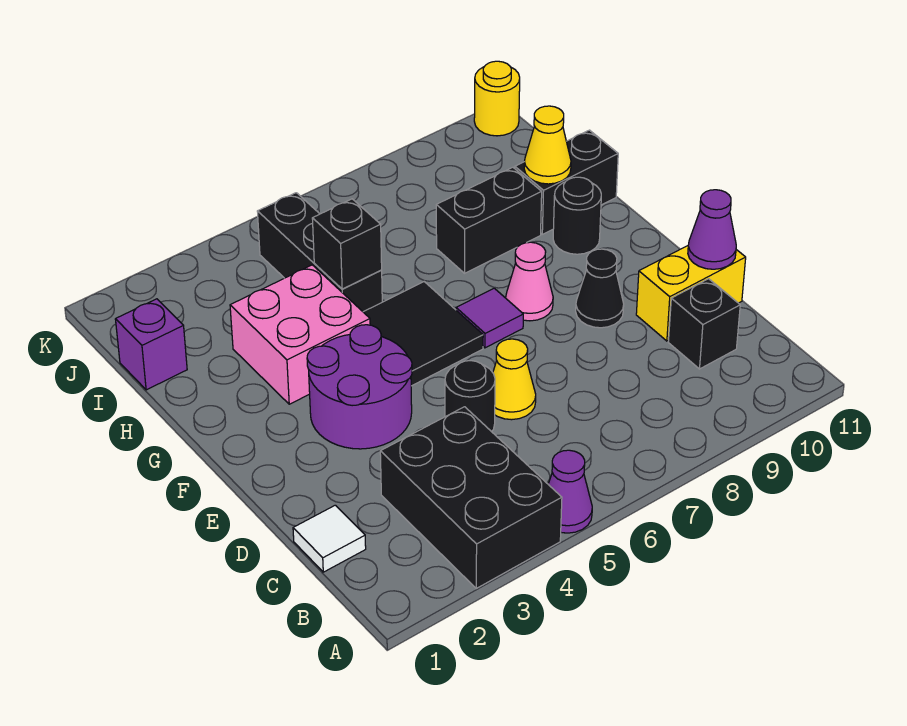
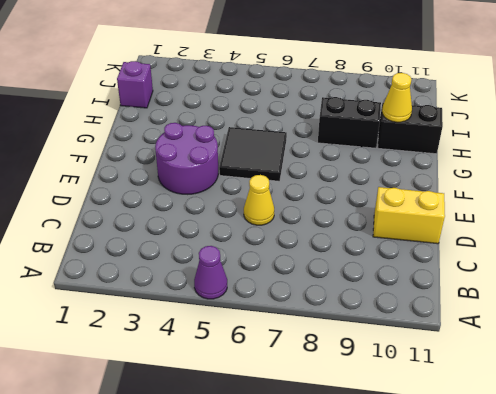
none -> black brick A3:C4 level 1
none -> white tile C1 level 1
none -> black brick C10 level 1

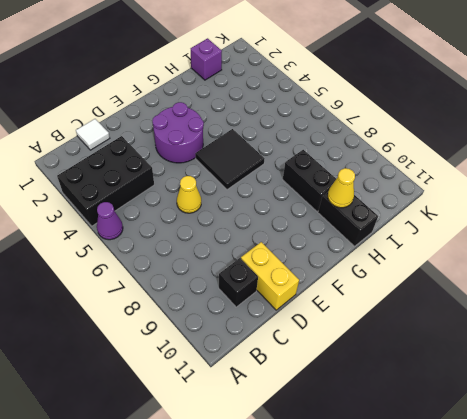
none -> black round brick D5 level 1
none -> black cone E9 level 1
none -> purple tile F7 level 1

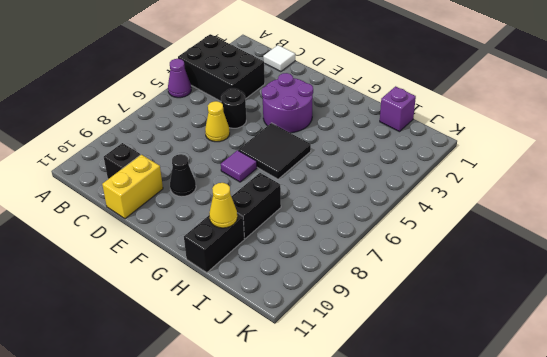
none -> pink cone F8 level 1
none -> pink brick G3:H4 level 1
none -> black round brick G10 level 1

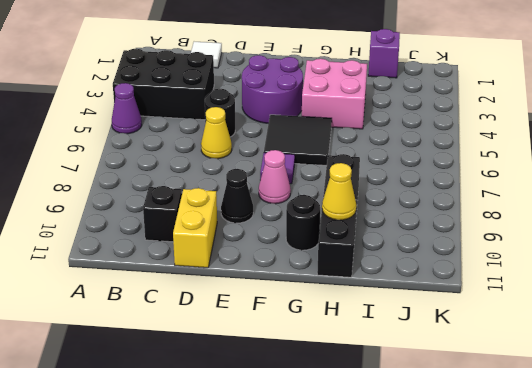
none -> black brick H5:J5 level 1
none -> yellow round brick K11 level 1
none -> purple cone D11 level 2

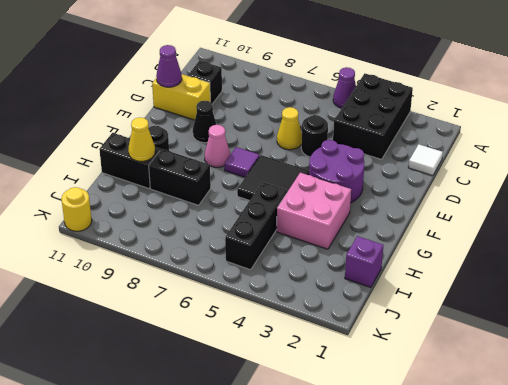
none -> black brick H5 level 2

